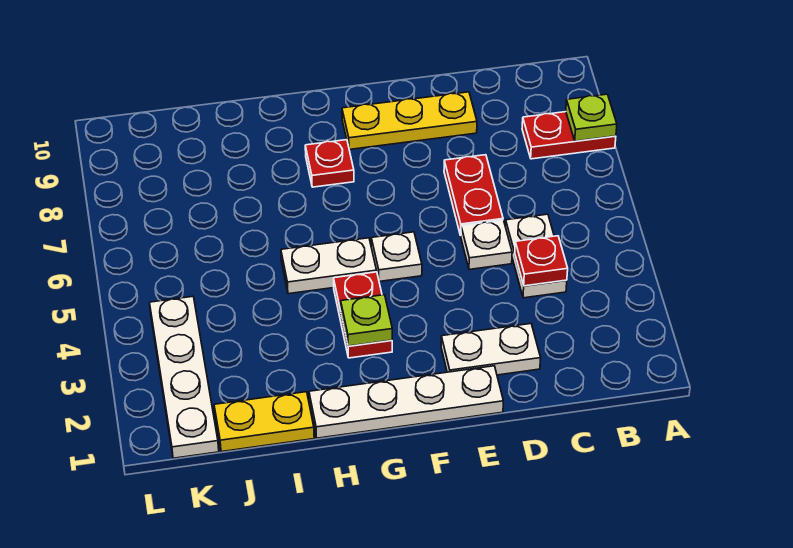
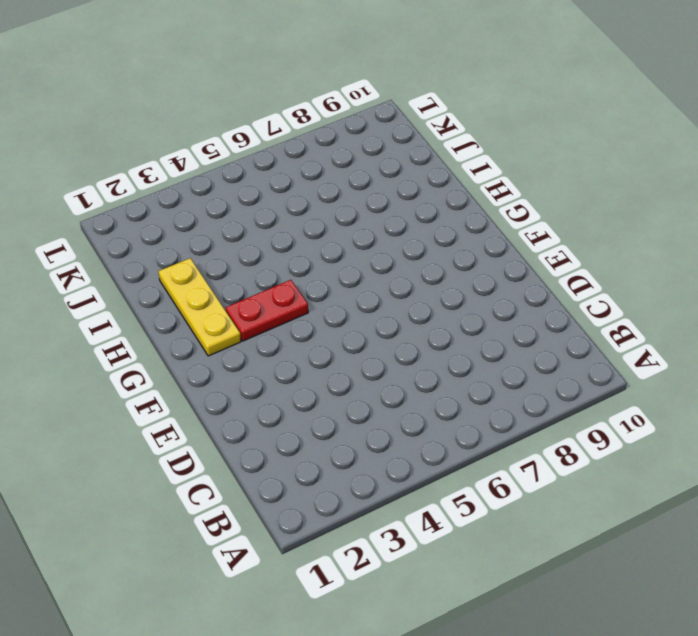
yellow plate G2:I2 level 1 -> yellow plate D9:F9 level 1
none -> red plate A8:B8 level 1
none -> white plate C4:C5 level 1
none -> white plate D2:E2 level 1

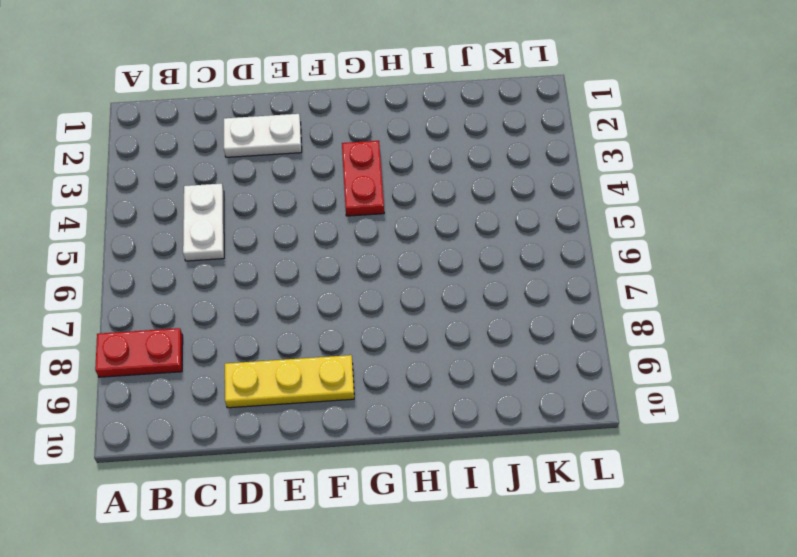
none -> white plate D5 level 1
none -> red plate D6:D7 level 1
none -> white plate E1:H1 level 1

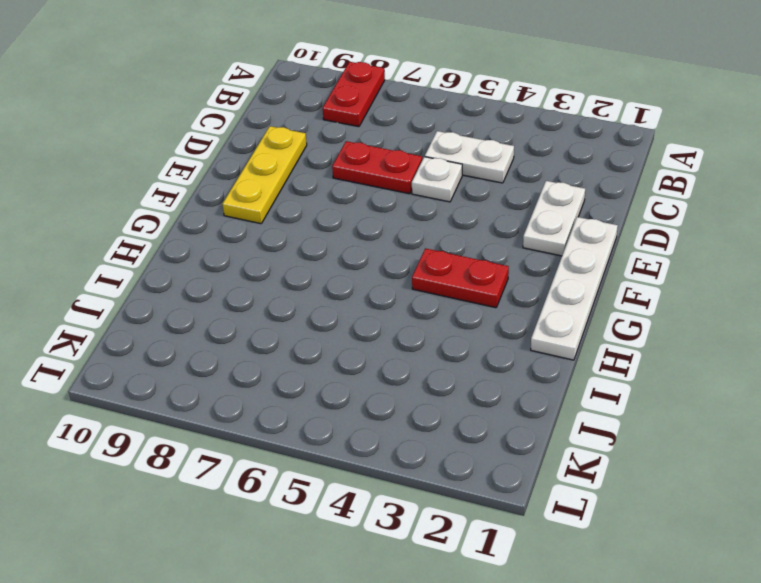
none -> white plate F5 level 1
none -> white plate G5:H5 level 1
none -> red plate G8 level 1

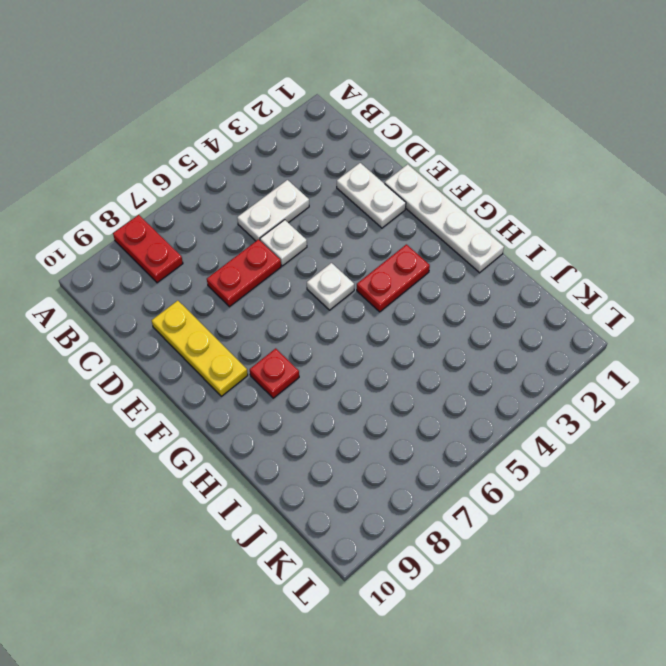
none -> white plate G5:H5 level 1
none -> yellow plate I1:J1 level 1
none -> white plate K1:K4 level 1

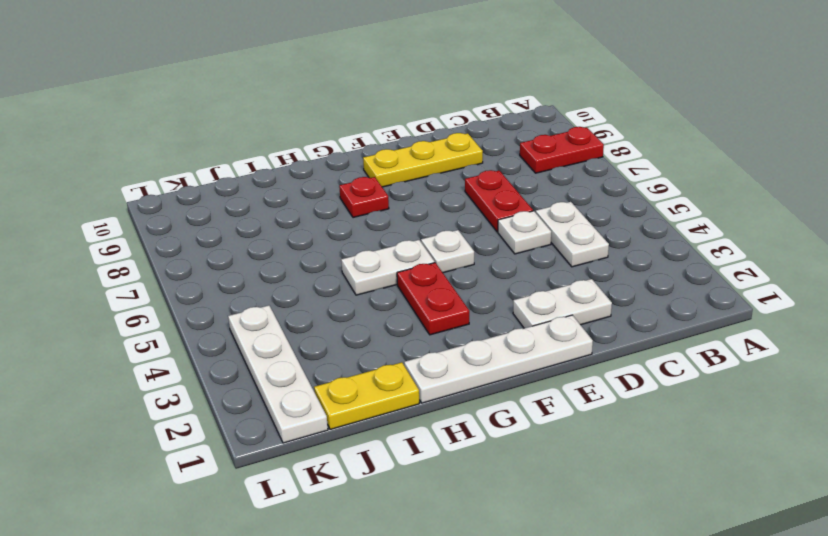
none -> lime plate A8 level 2
none -> red plate C4 level 2
none -> lime plate G3 level 2

